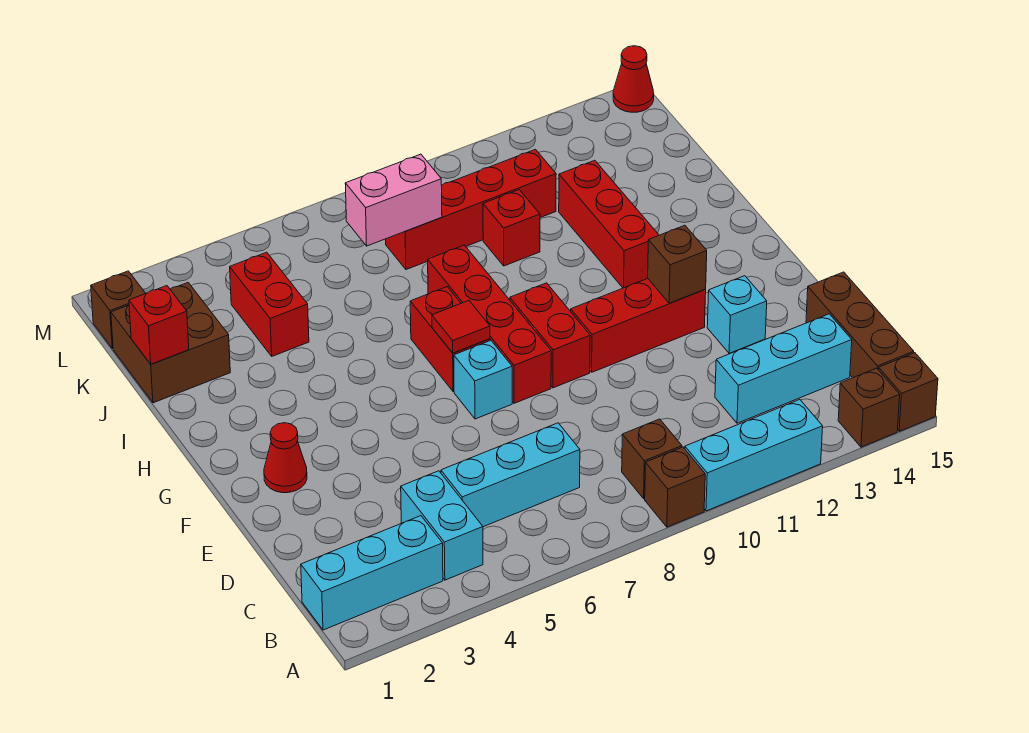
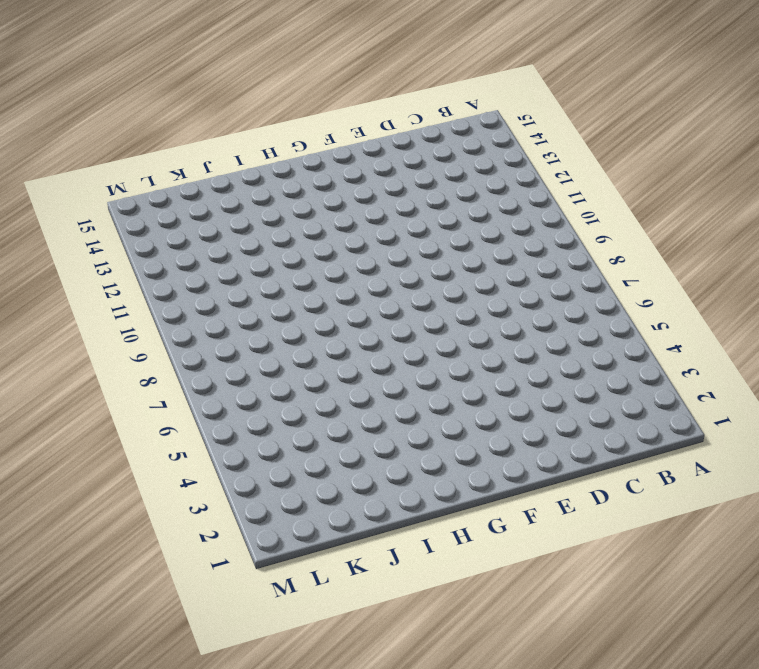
none -> brown brick A9 level 1
none -> cyan brick A10:A12 level 1
none -> brown brick A14 level 1

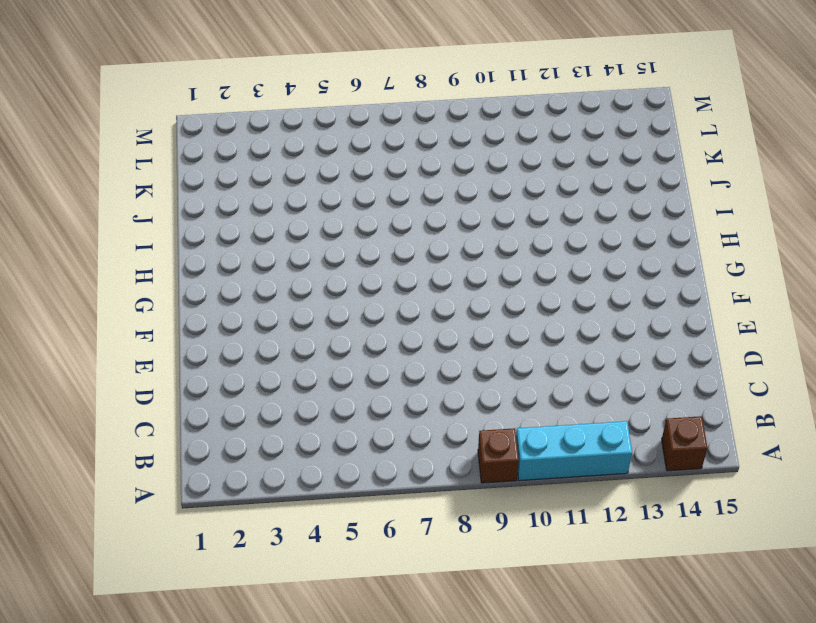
none -> brown brick A15 level 1
none -> cyan brick B1:B3 level 1
none -> cyan brick B4:C4 level 1

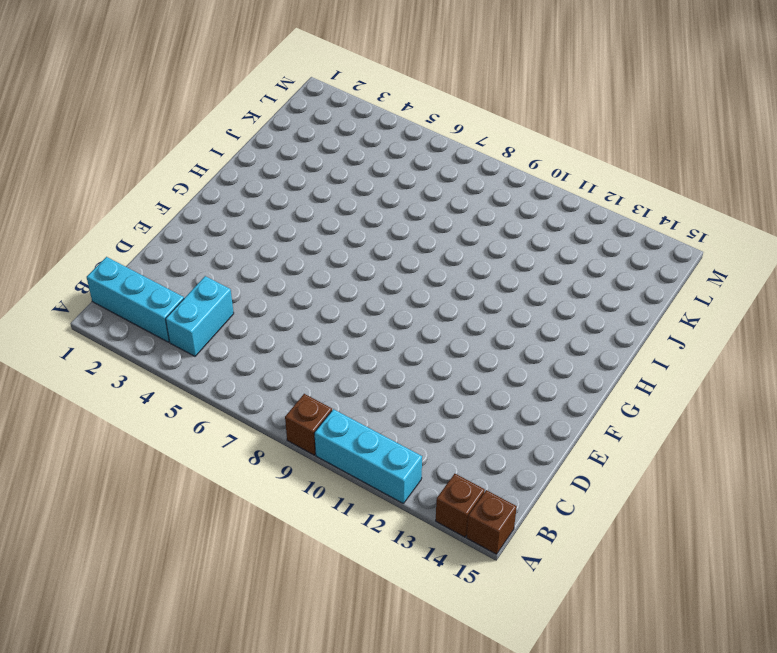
none -> brown brick B9 level 1
none -> brown brick B15:D15 level 1
none -> cyan brick C5:C7 level 1

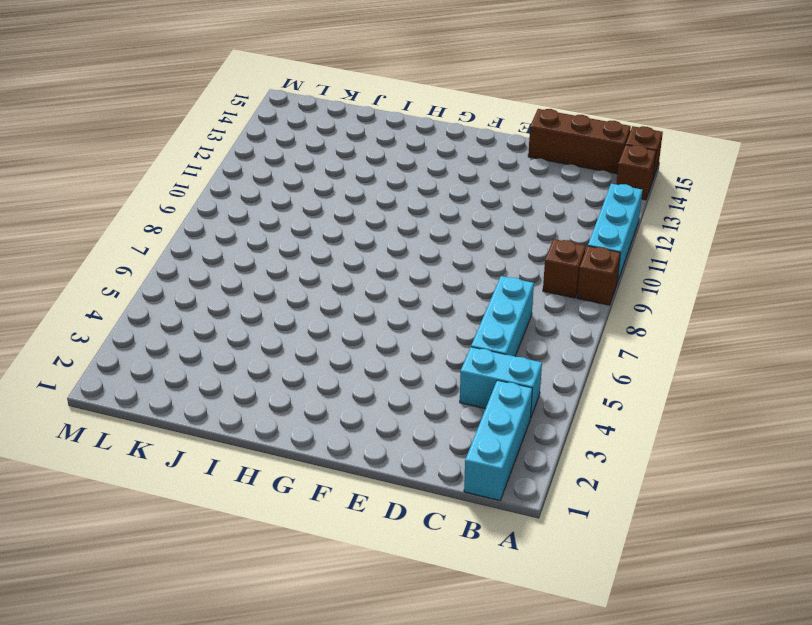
none -> cyan brick C12:C14 level 1
none -> cyan brick E13 level 1
none -> red cone F2 level 1

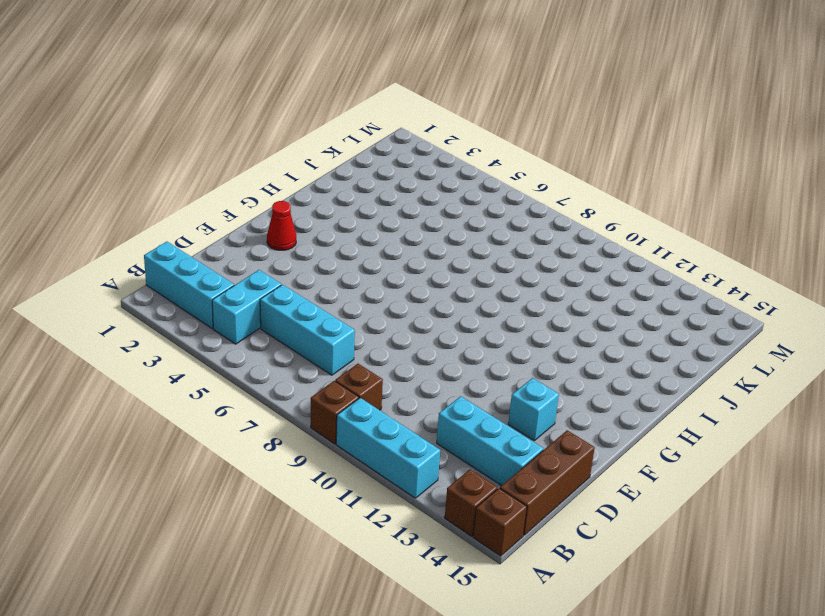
none -> cyan brick F7 level 1
none -> red brick F8:I8 level 1
none -> red brick F9:G9 level 1

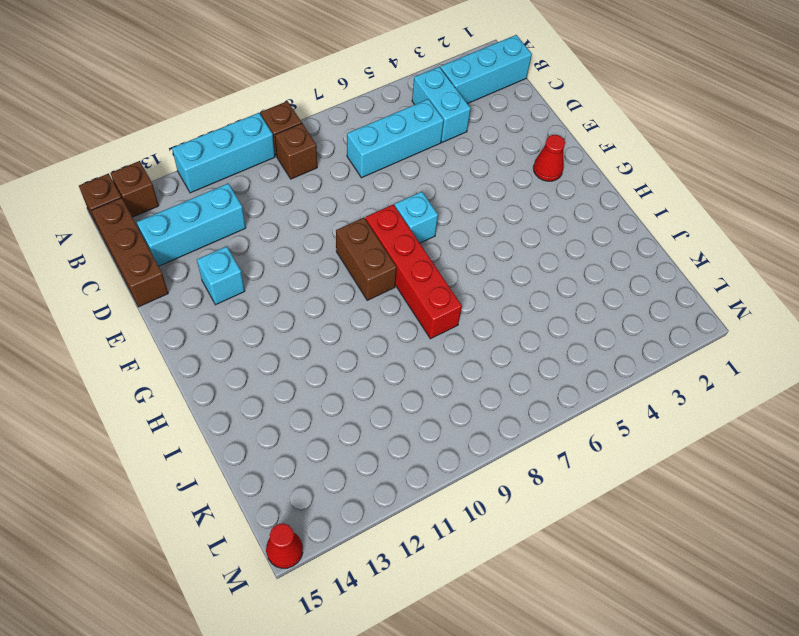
brown brick F9:G9 level 1 -> red brick F9:G9 level 1
none -> red brick F10:F12 level 1
none -> red brick G7:H7 level 1
none -> red brick H12:J12 level 1

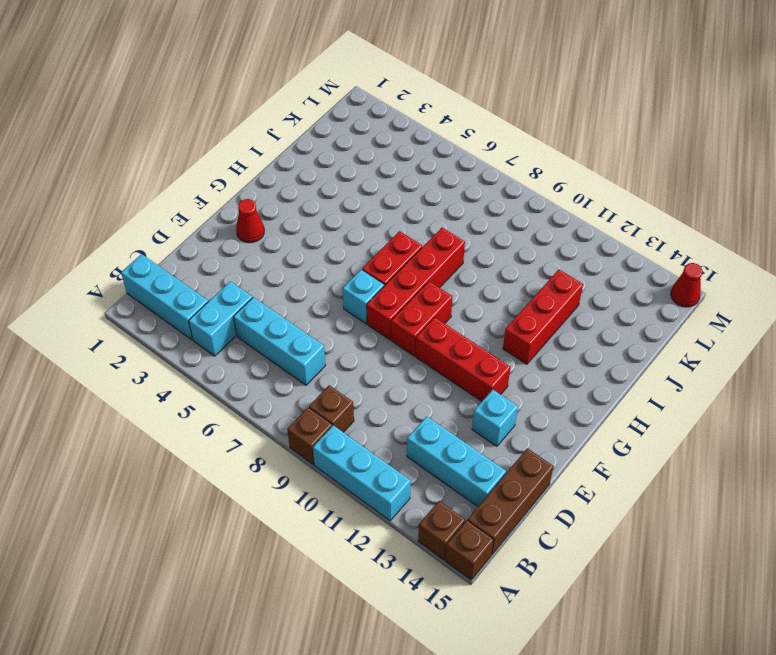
none -> brown brick J1:K2 level 1
none -> red brick J4:K4 level 1
none -> red brick J10 level 1

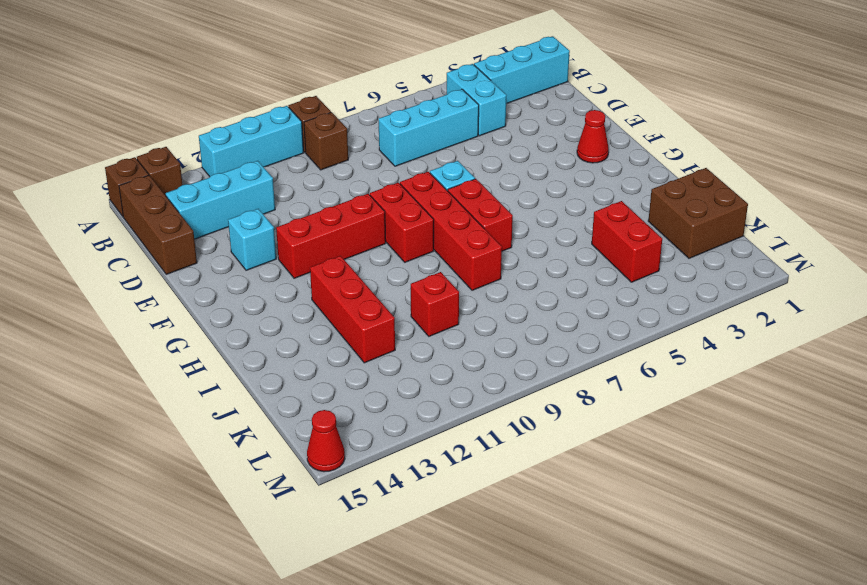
none -> red brick K8:K11 level 1
none -> brown brick L1 level 1
none -> brown brick F12 level 2

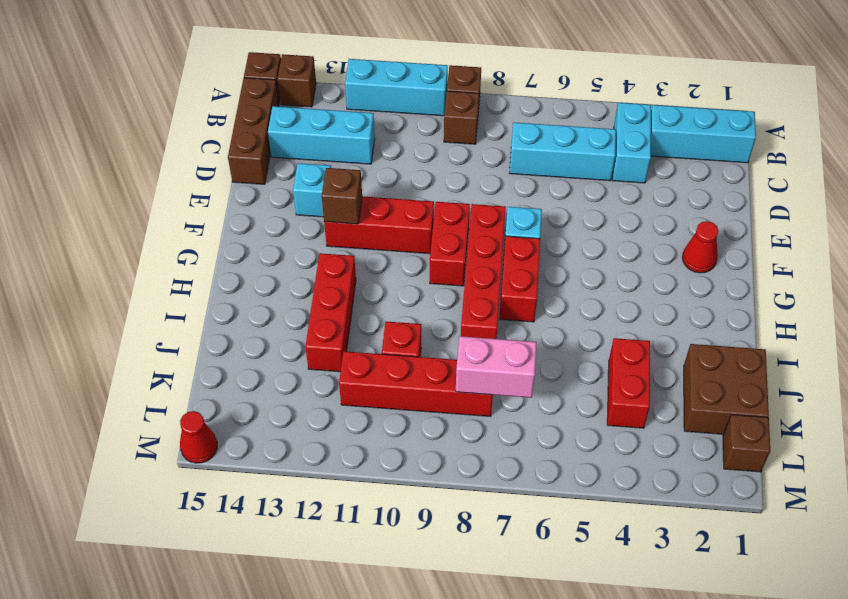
none -> red tile G7 level 2
none -> red brick J1 level 2

